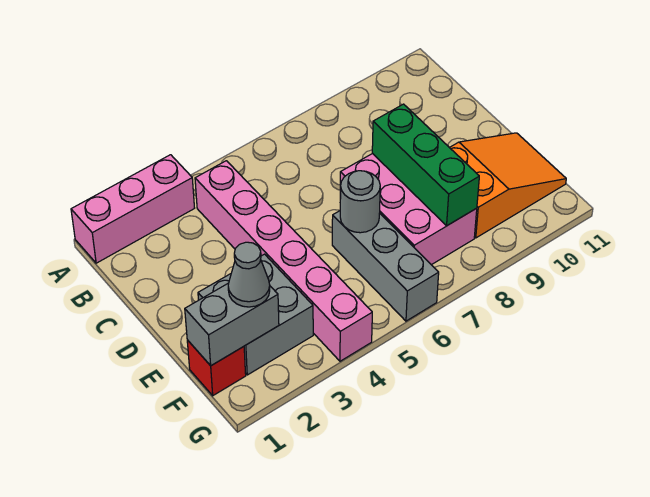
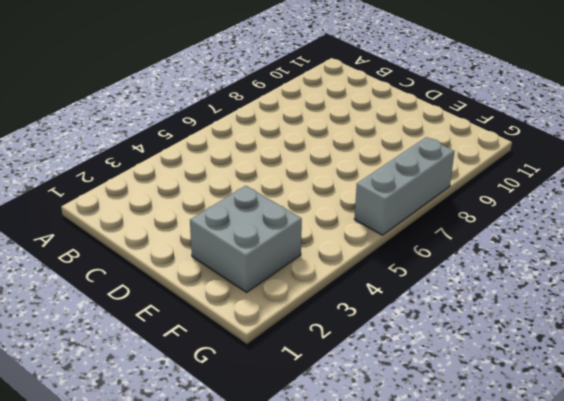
grey brick G6:G8 level 1 -> grey brick E6:G6 level 1
none -> pink brick A1:A3 level 1
none -> pink brick B4:G4 level 1

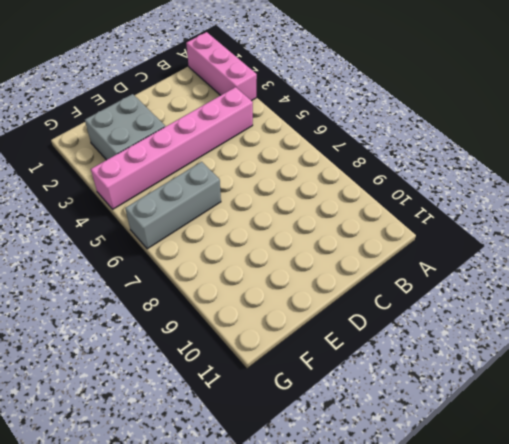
none -> pink brick D7:F8 level 1
none -> orange slope E9:F11 level 1 top 9

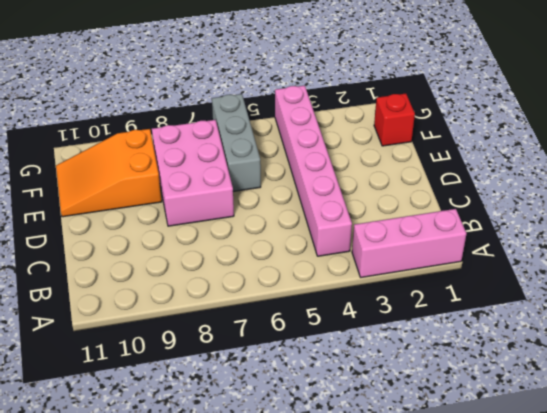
none -> grey brick E2:F3 level 1
none -> green brick D8:F8 level 2

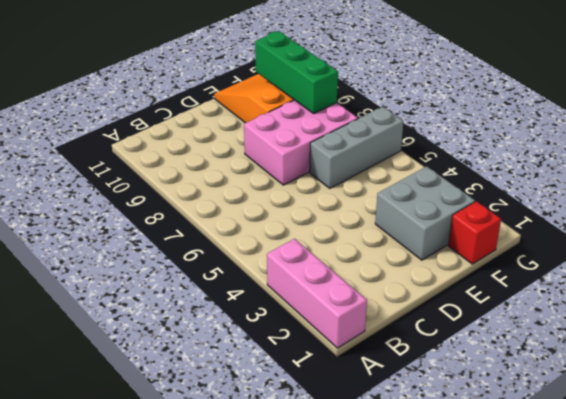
green brick F8:F10 level 2 -> green brick D8:F8 level 2
none -> pink brick B4:G4 level 1
none -> grey round brick E6 level 2

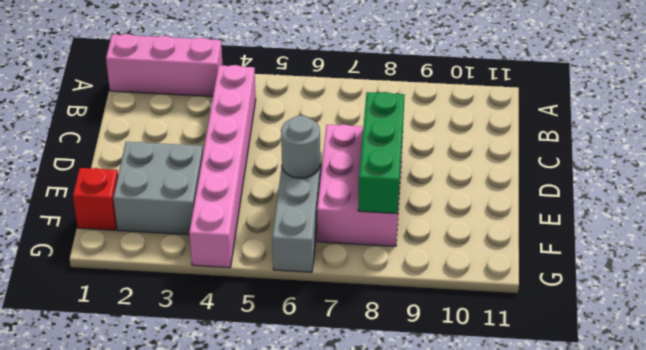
none -> orange slope E9:F11 level 1 top 9
none -> grey brick F1:F2 level 2

